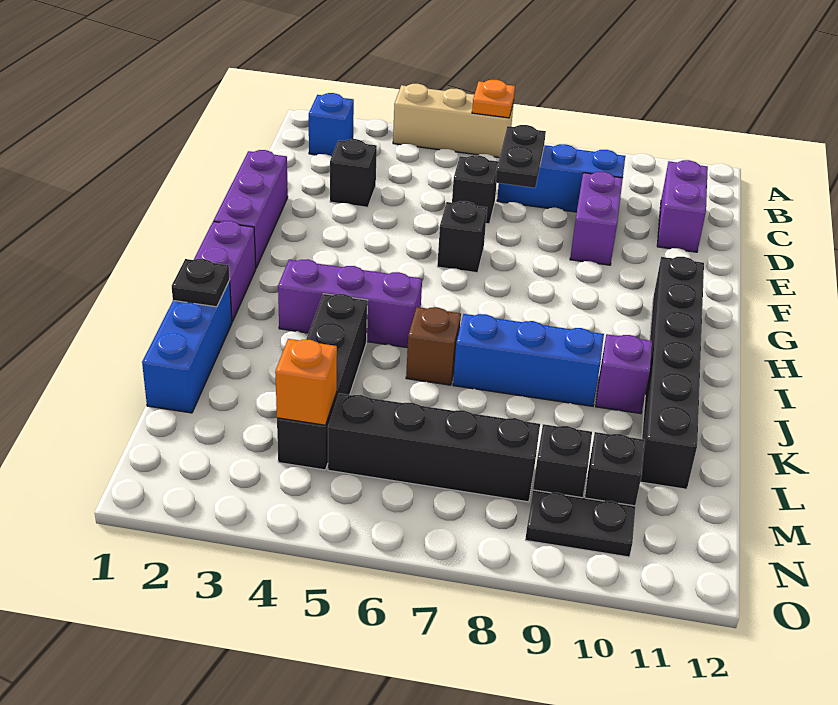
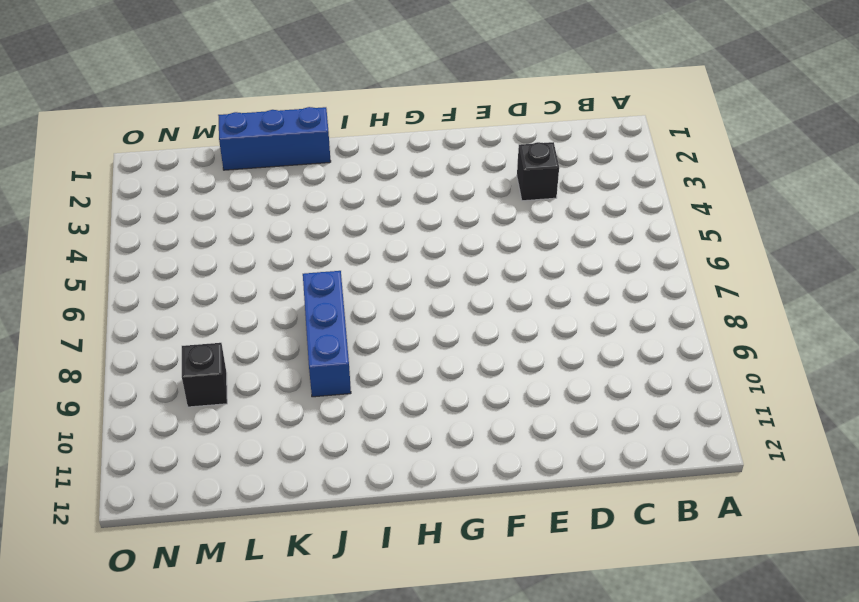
none -> tan brick A4:A6 level 1
none -> blue brick B2 level 1
none -> blue brick C7:C9 level 1

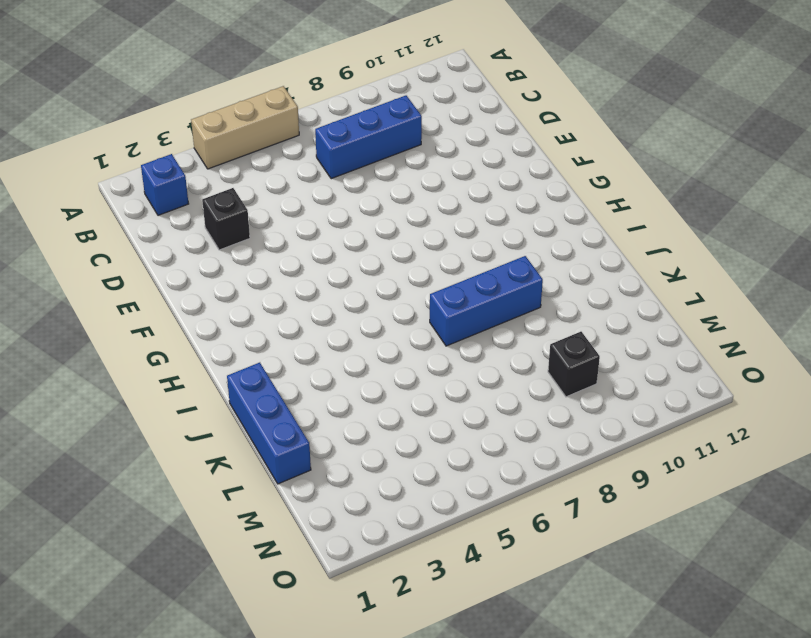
none -> purple brick C11:D11 level 1
none -> black brick D6 level 1
none -> purple brick D9:E9 level 1

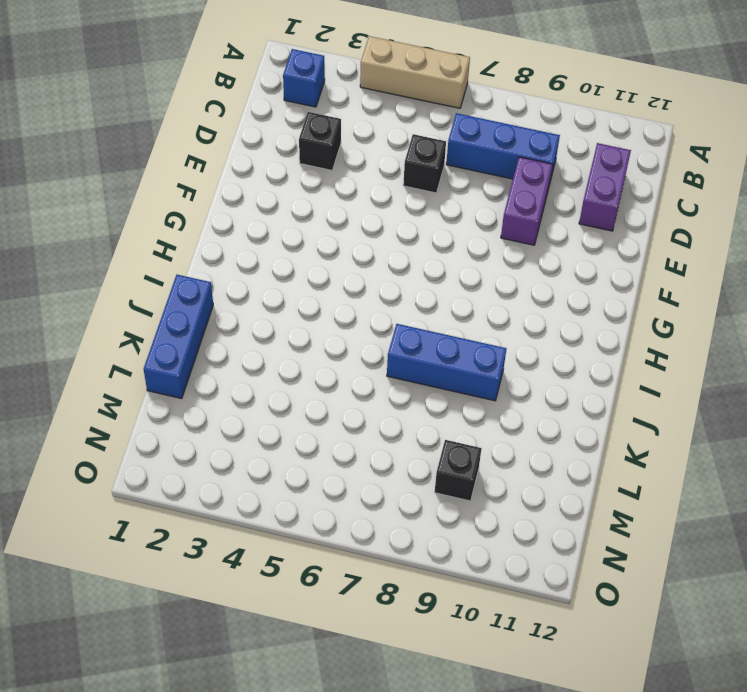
none -> purple brick E1:G1 level 1
none -> black brick F6 level 1
none -> black brick G11:L11 level 1

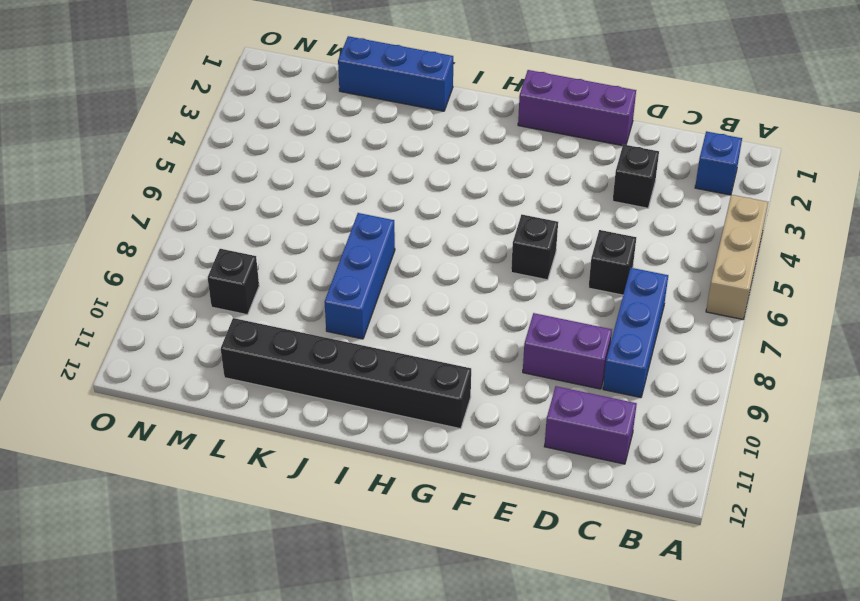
none -> purple brick H1:I1 level 1
none -> purple brick I3:I5 level 1
none -> black brick J4:M4 level 1

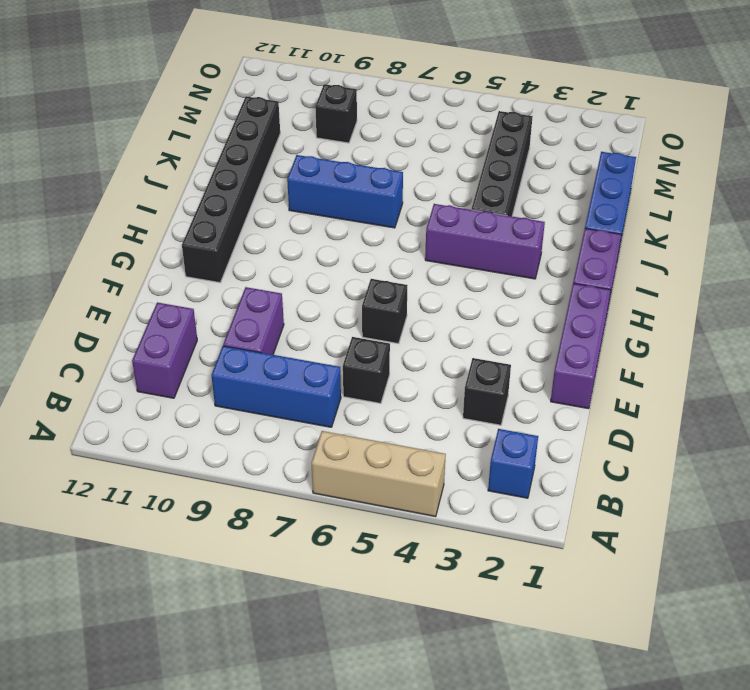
none -> brown brick J6 level 1
none -> purple brick J10 level 1
none -> black brick M5:M8 level 1

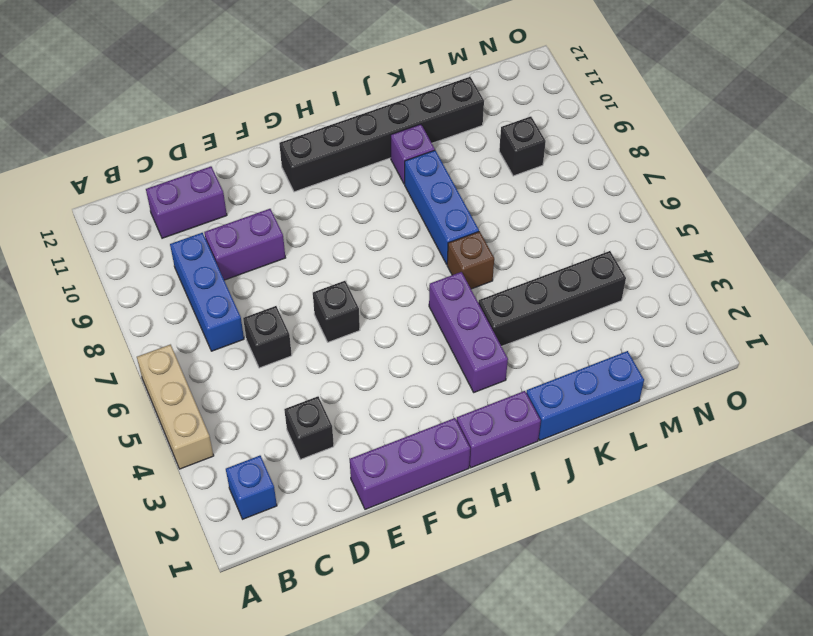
none -> black brick M5:M8 level 1
none -> black brick M10 level 1
none -> black plate N9:N10 level 1

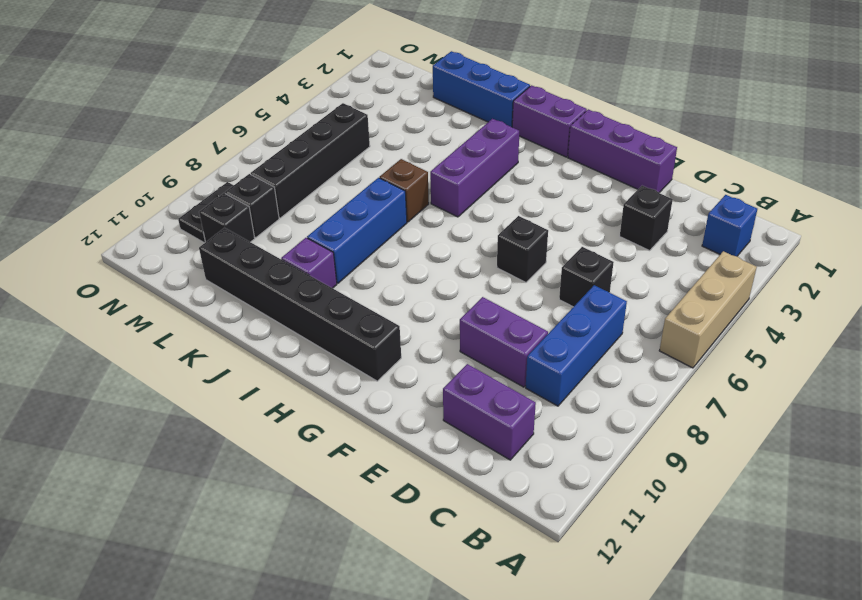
none -> black brick J4:M4 level 1
none -> orange plate A6 level 2
none -> black plate C7:D7 level 2

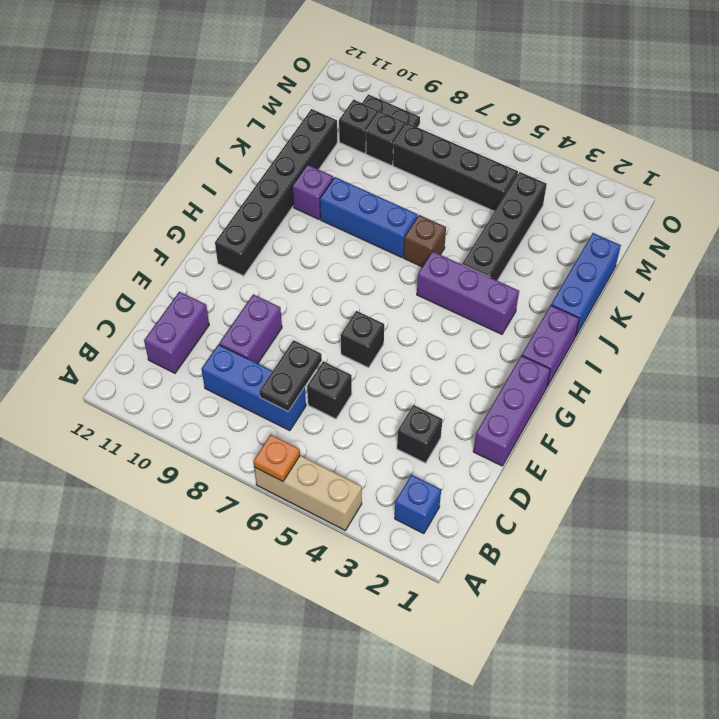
none -> black plate J1 level 2
none -> orange brick M4 level 2

